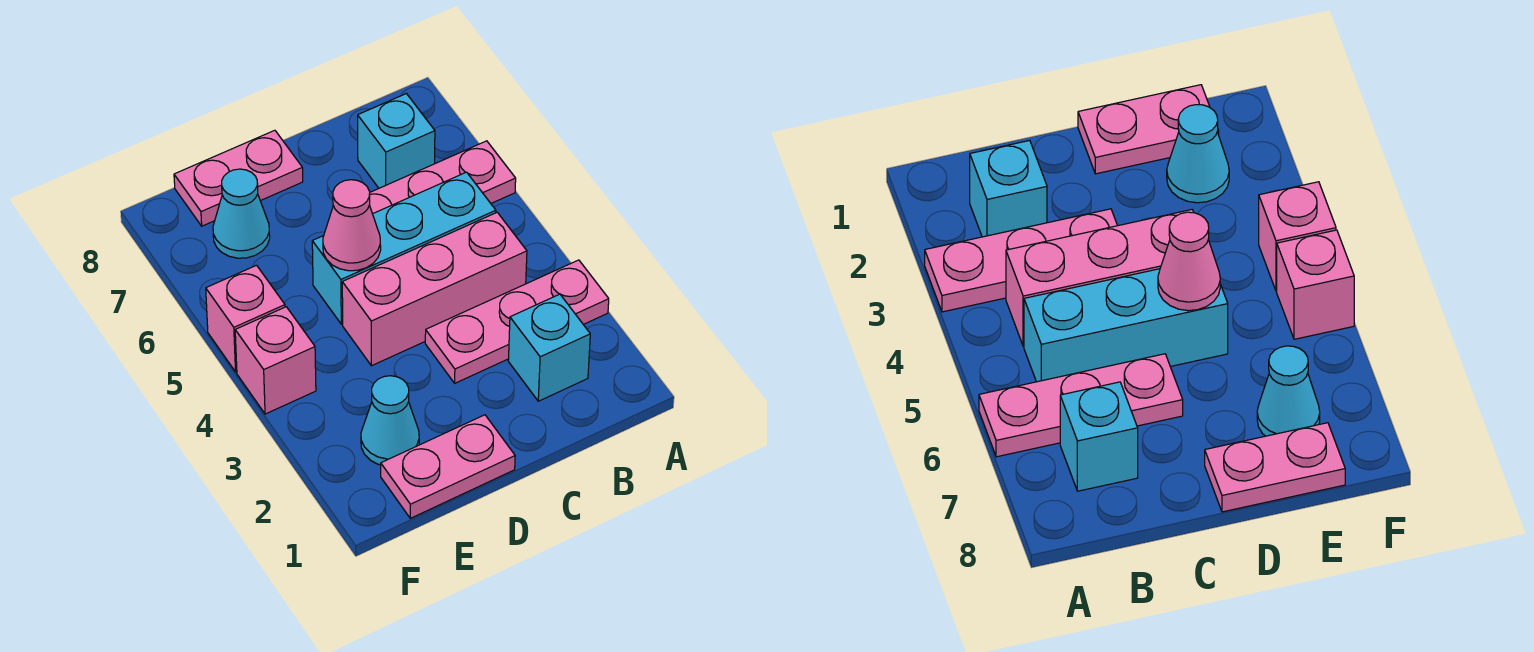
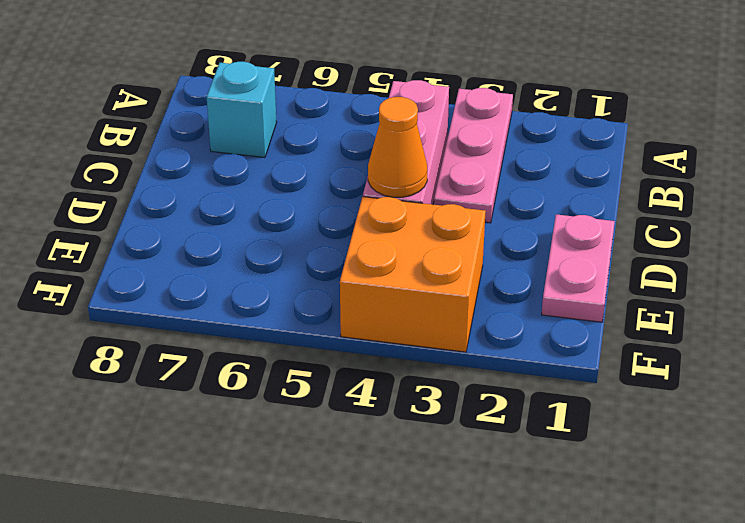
orange cone D4 level 2 -> none
orange brick E3:F4 level 1 -> pink brick F4 level 1
none -> pink plate A6:C6 level 1
none -> cyan brick B2 level 1
none -> cyan brick B5:D5 level 1

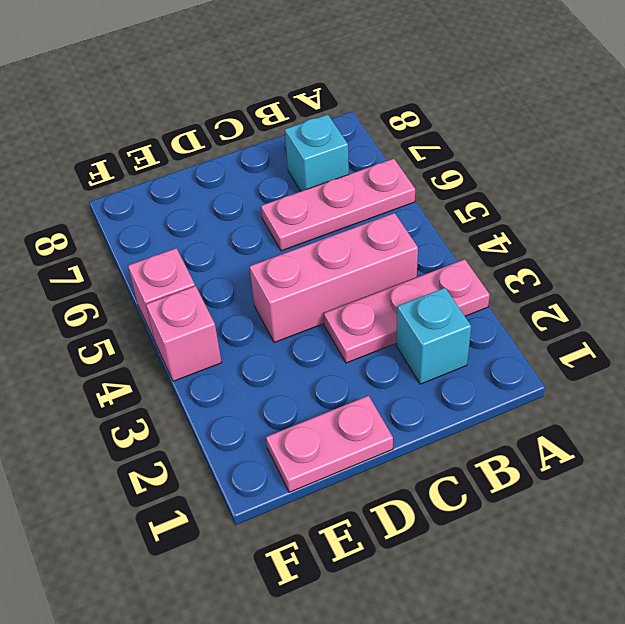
none -> cyan brick B5:D5 level 1
none -> pink plate D8:E8 level 1
none -> cyan cone E2 level 1

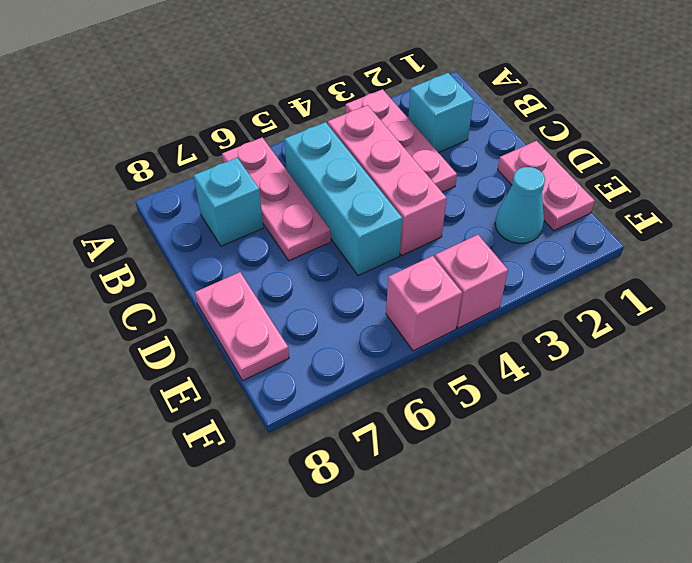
none -> cyan cone E7 level 1
none -> pink cone D5 level 2

